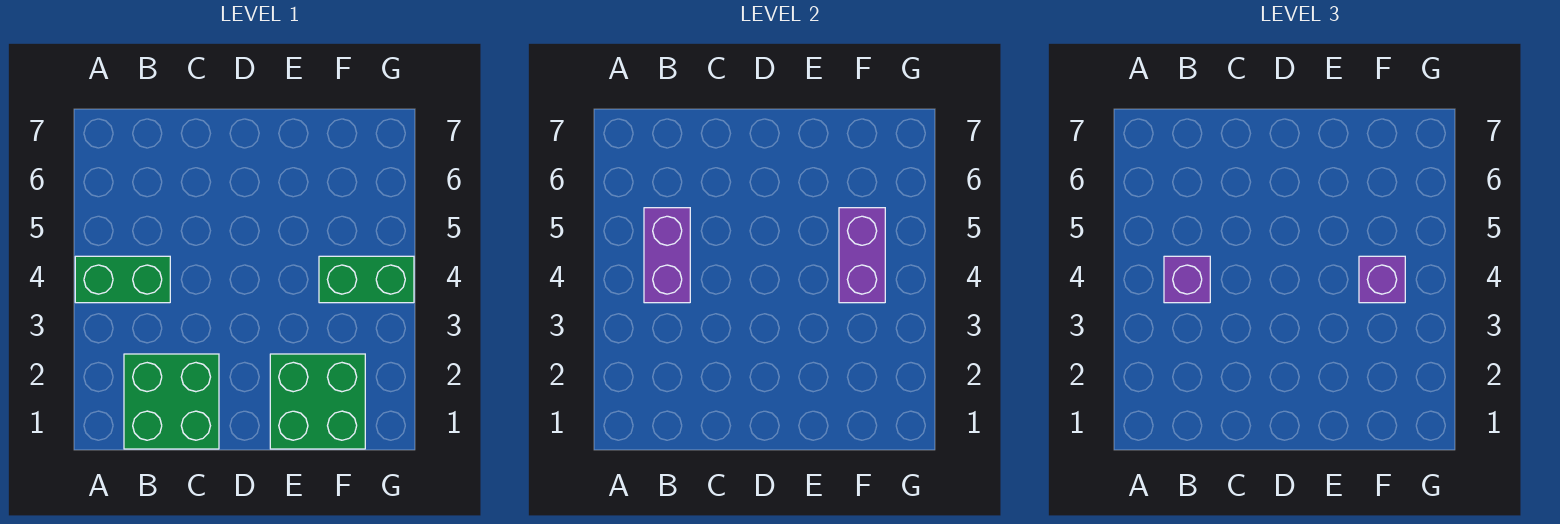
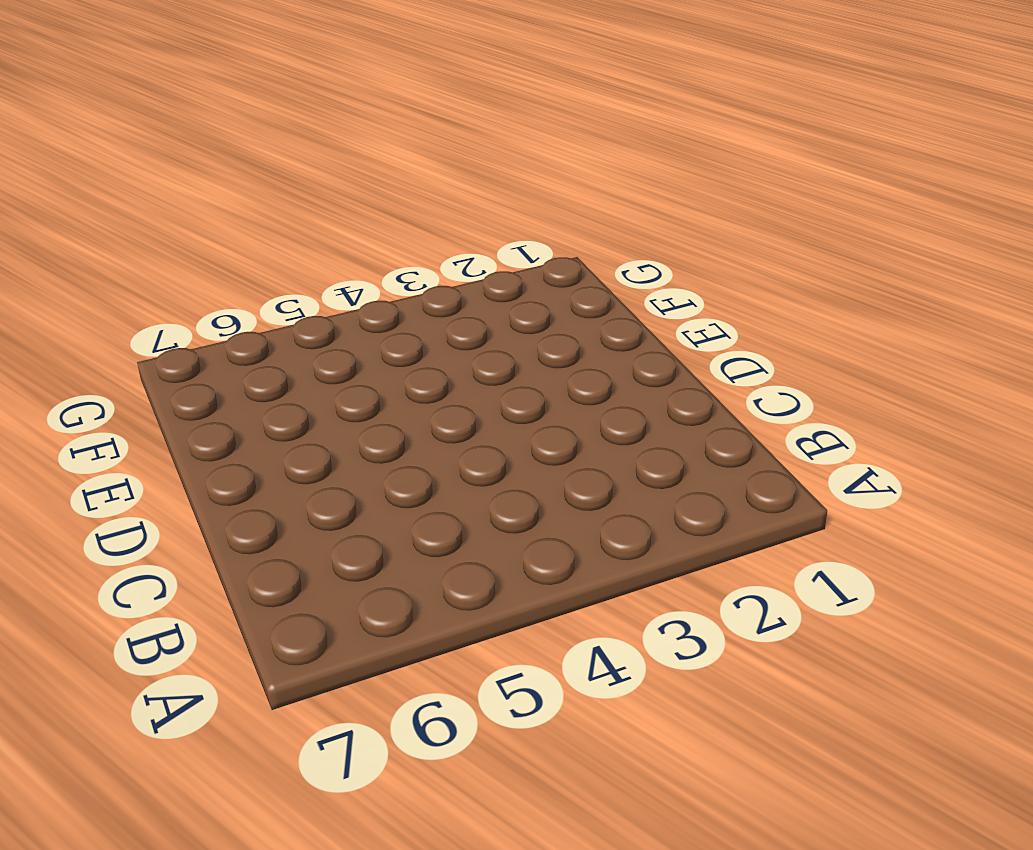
none -> green brick A4:B4 level 1
none -> green brick B1:C2 level 1

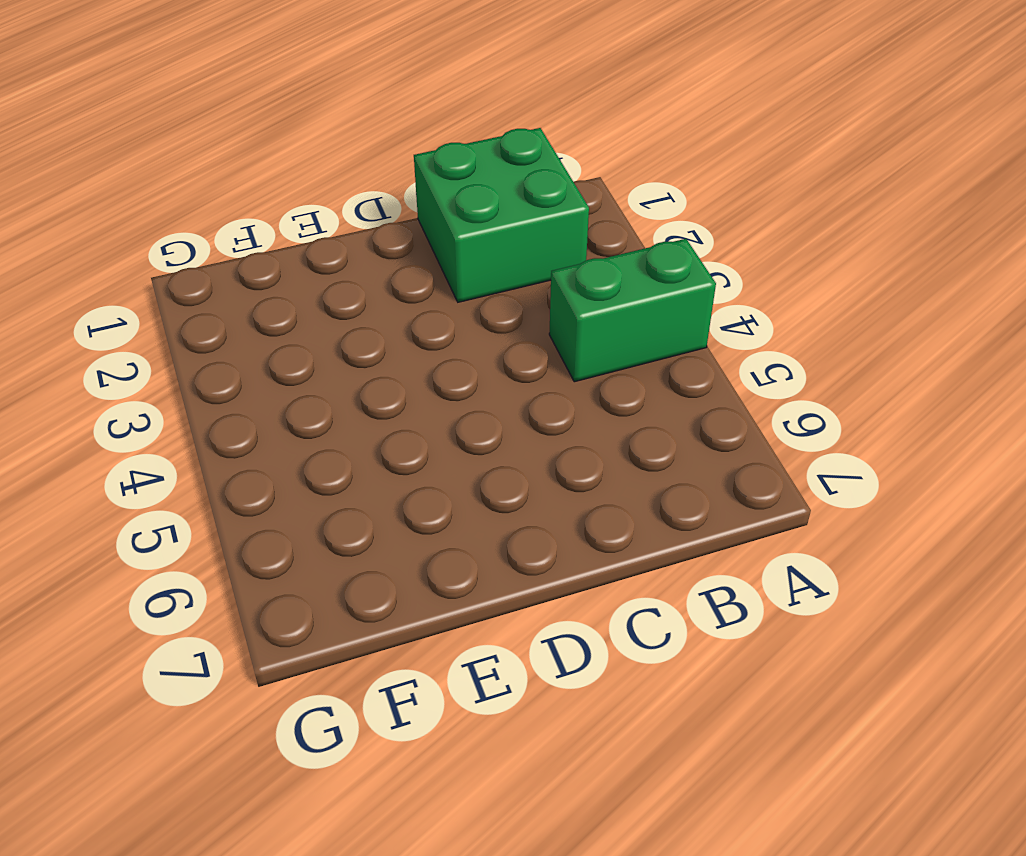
none -> green brick E1:F2 level 1
none -> green brick F4:G4 level 1

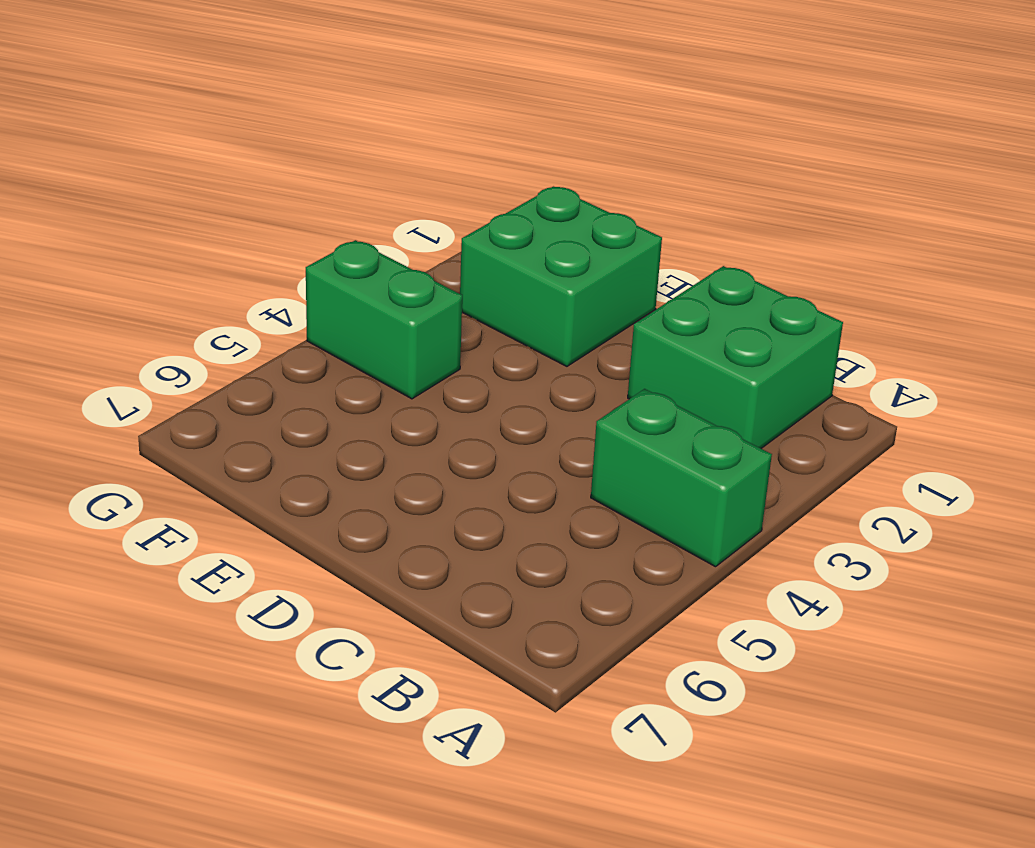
none -> purple brick B4:B5 level 2
none -> purple brick F4:F5 level 2

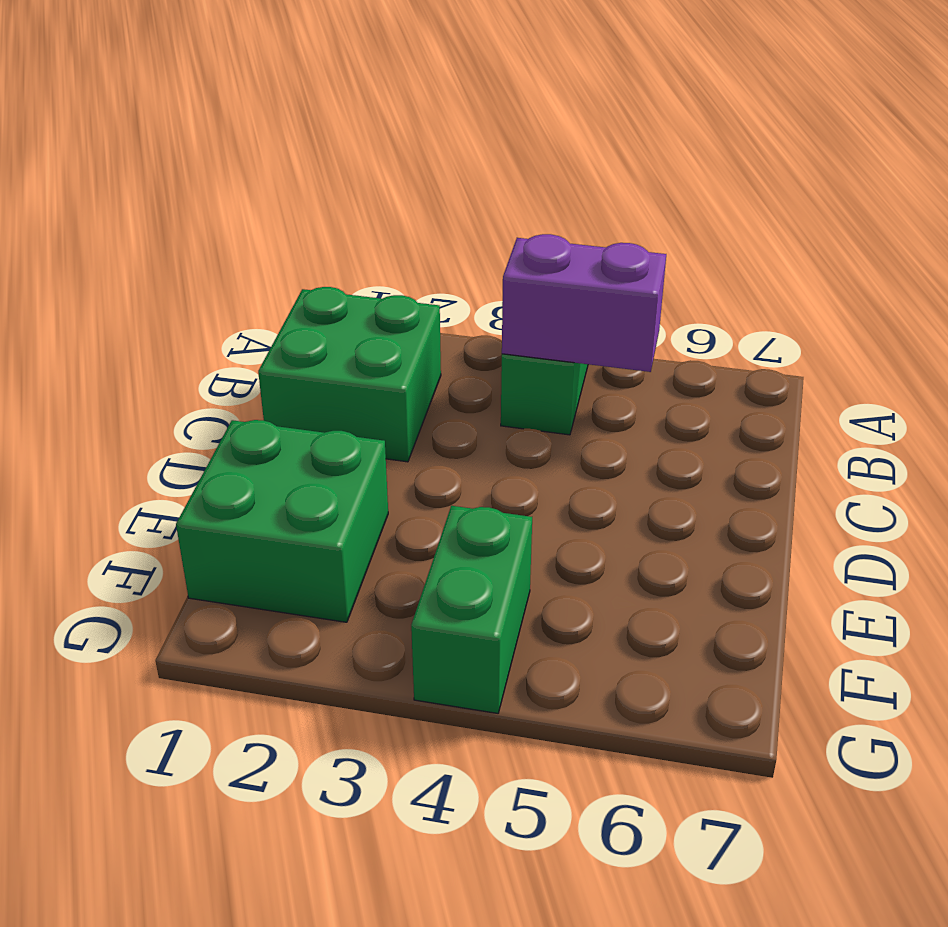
none -> purple brick F4:F5 level 2
none -> purple brick B4 level 3

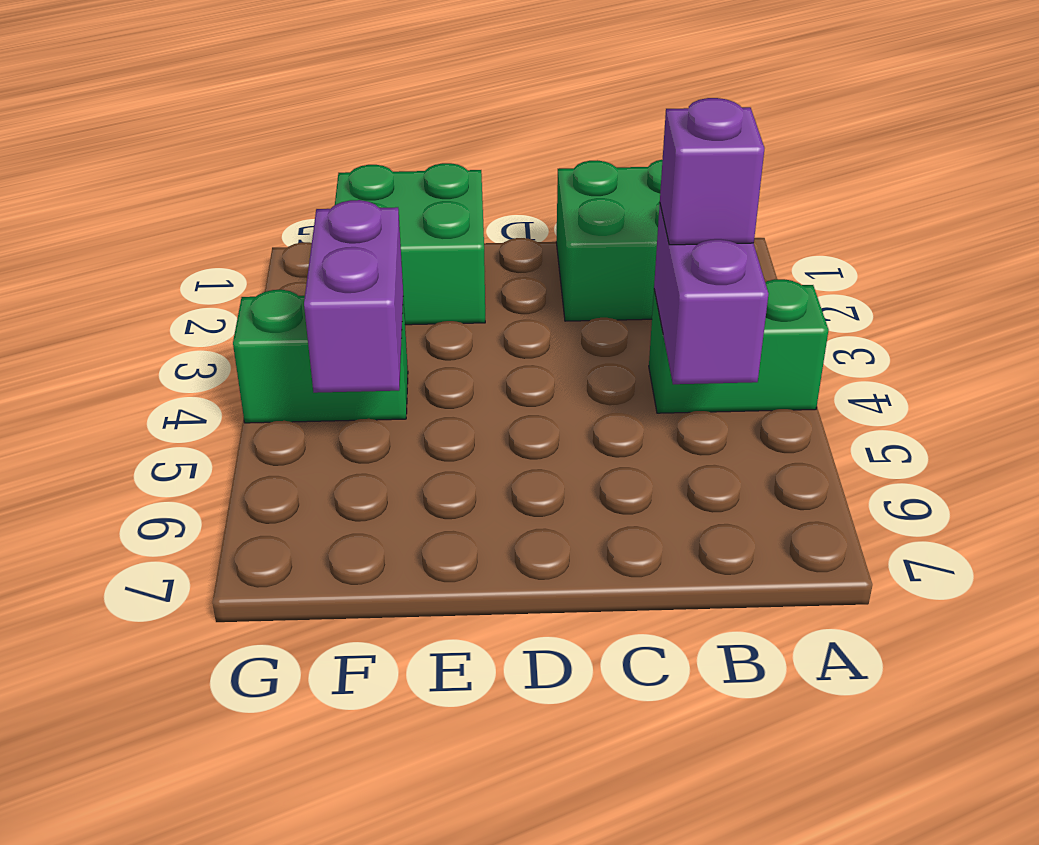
none -> purple brick F4 level 3

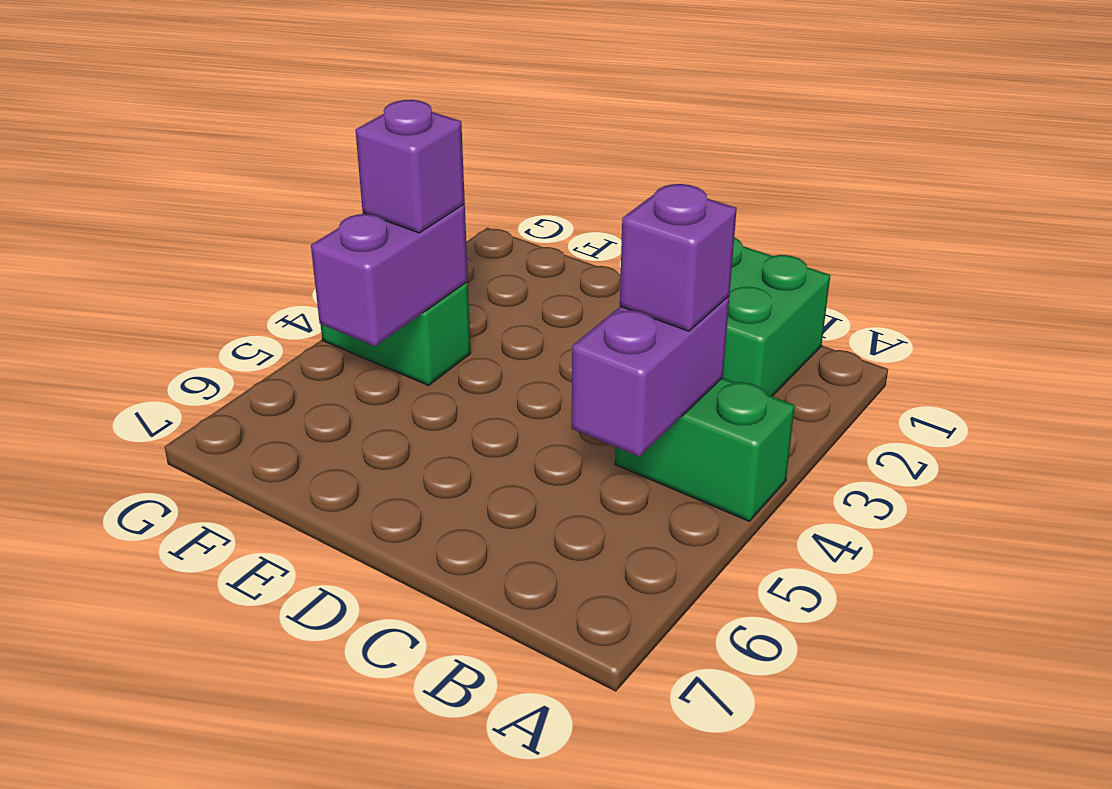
none -> green brick E1:F2 level 1

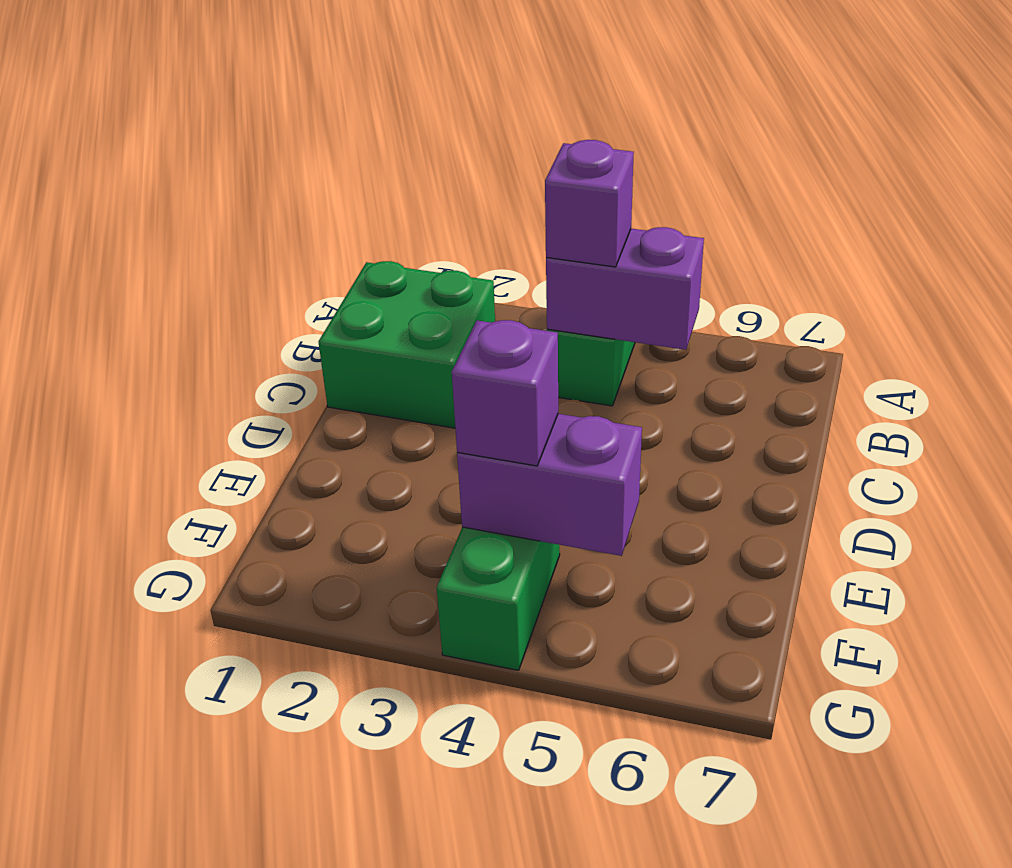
none -> green brick E1:F2 level 1

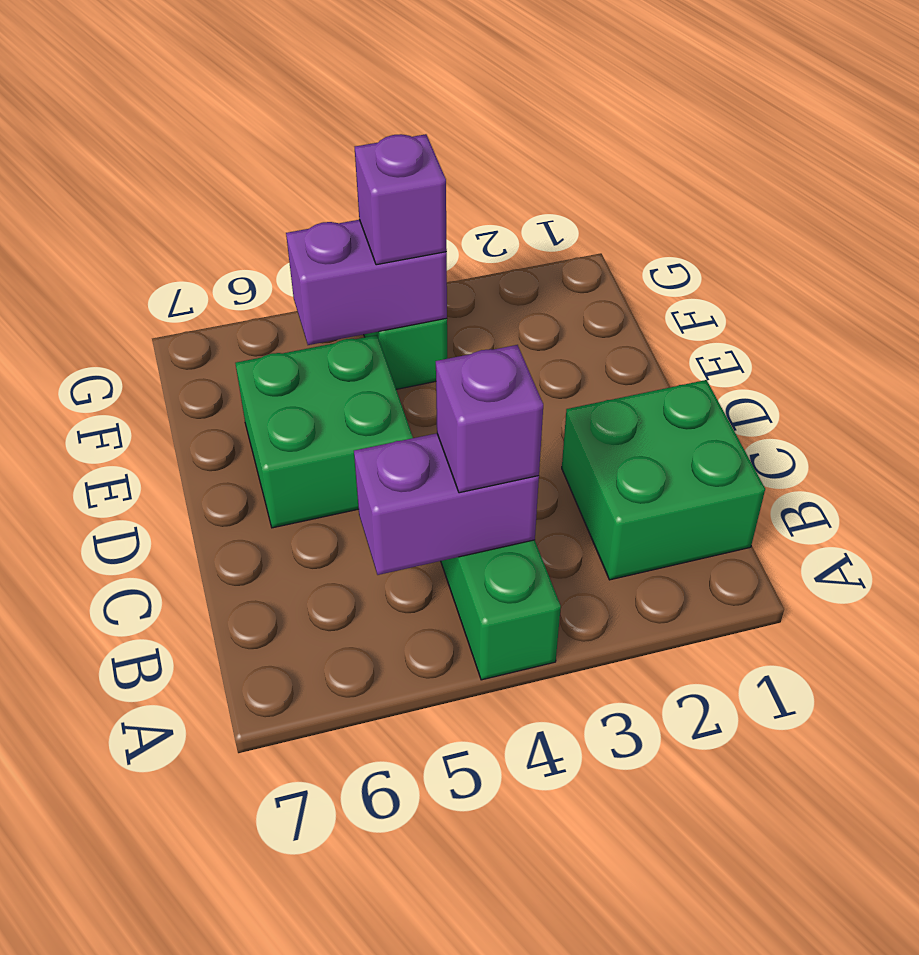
green brick D5:E6 level 1 -> green brick E1:F2 level 1

